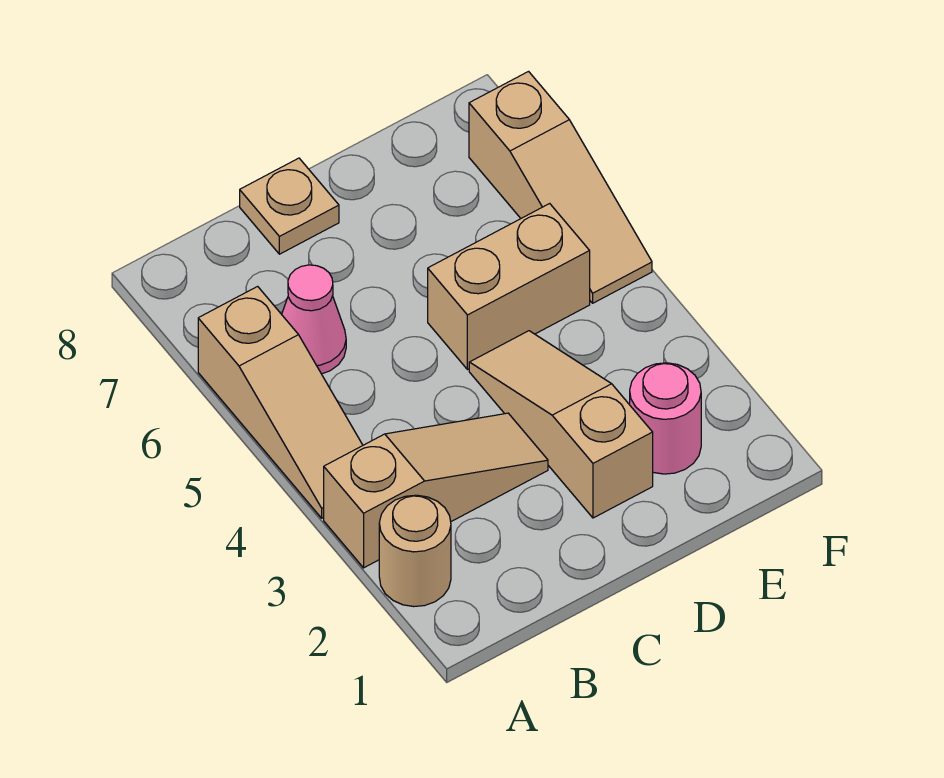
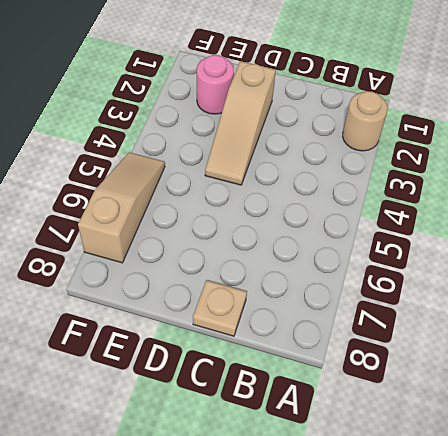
none -> tan slope A3:C3 level 1 top A
none -> tan slope A4:A6 level 1 top 6

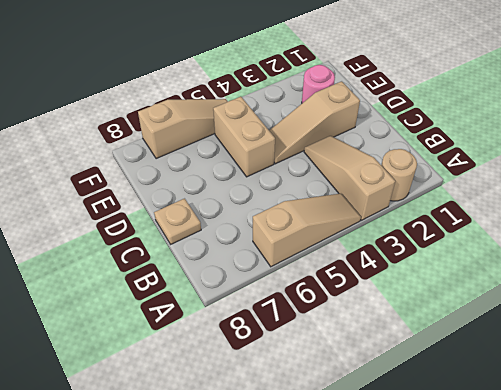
none -> pink cone B6 level 1

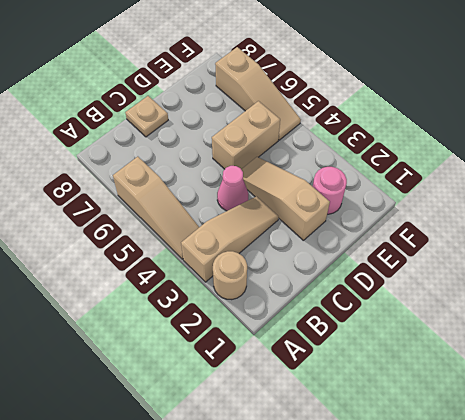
pink cone C4 level 1 -> pink cone B6 level 1

